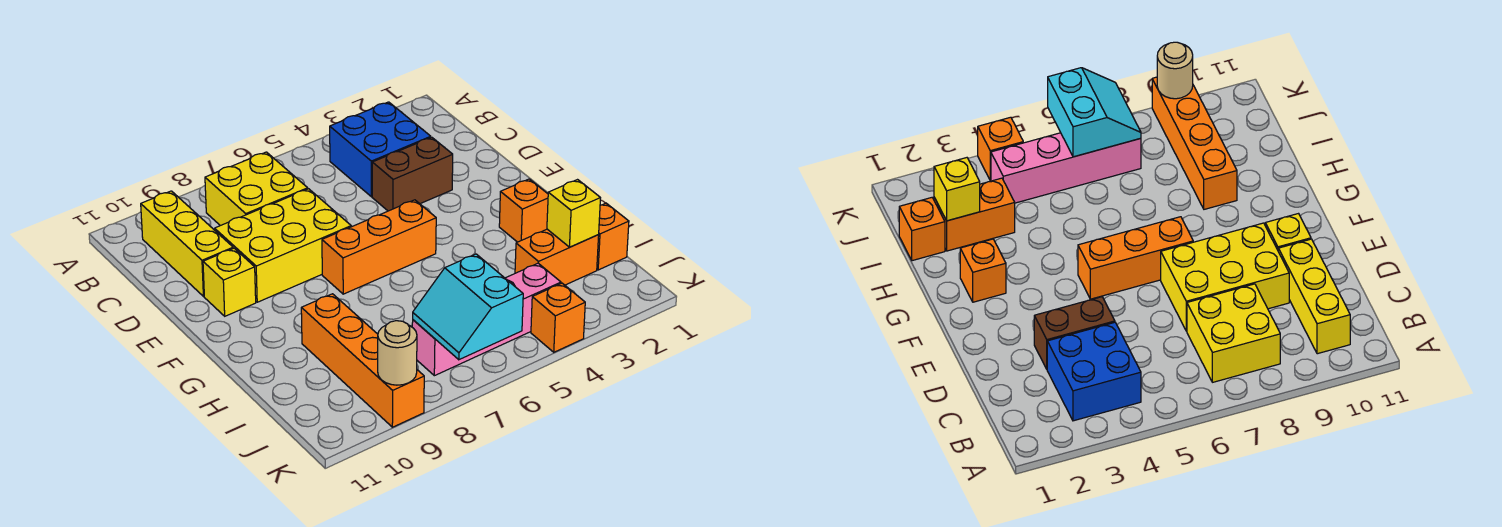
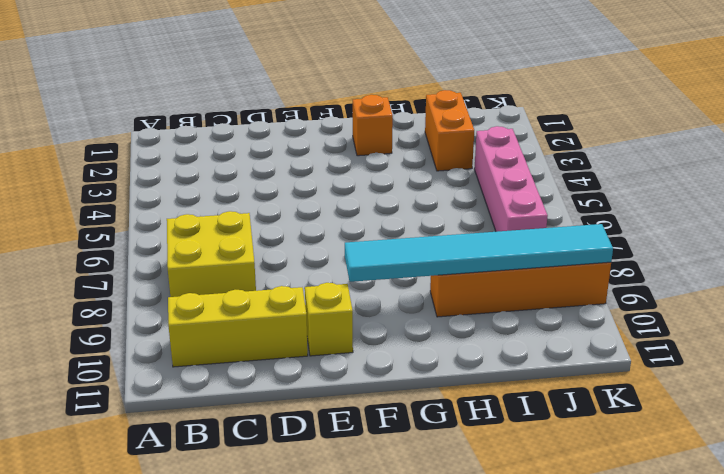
cyan tile F9:K9 level 2 -> tan round brick K9 level 2
none -> blue brick B3:C4 level 1
none -> brown brick D3:D4 level 1
none -> yellow brick D7:E9 level 1

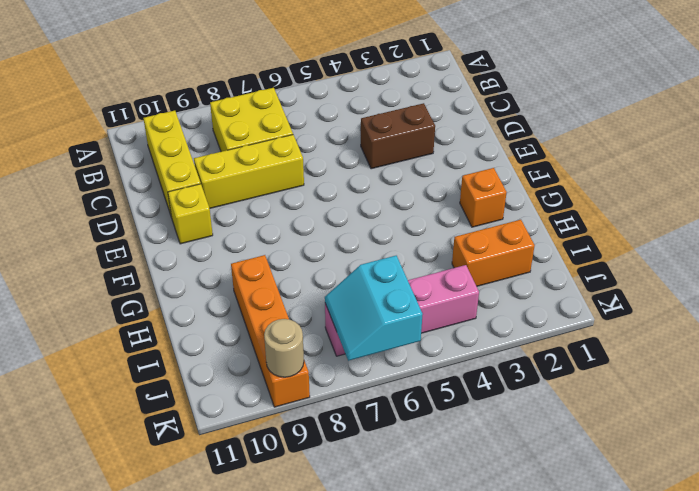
yellow brick D7:D9 level 1 -> yellow brick D7:E9 level 1
none -> blue brick B3:C4 level 1
none -> orange brick F5:F7 level 1
none -> orange brick I1 level 1

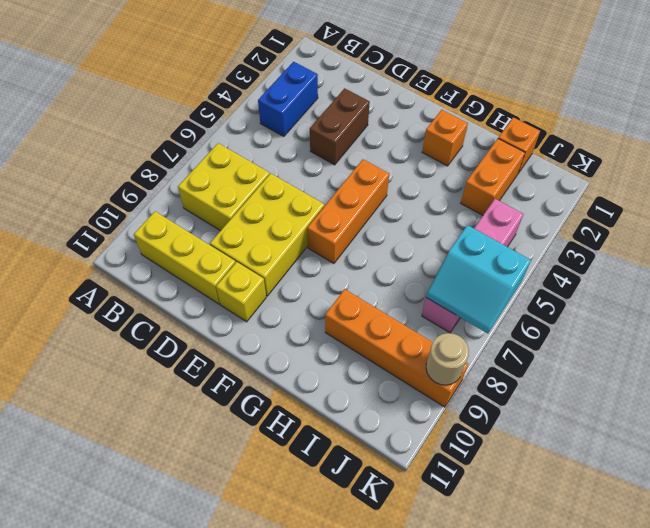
blue brick B3:B4 level 1 -> blue brick B3:C4 level 1
none -> orange brick K4 level 1
none -> yellow brick I2 level 2

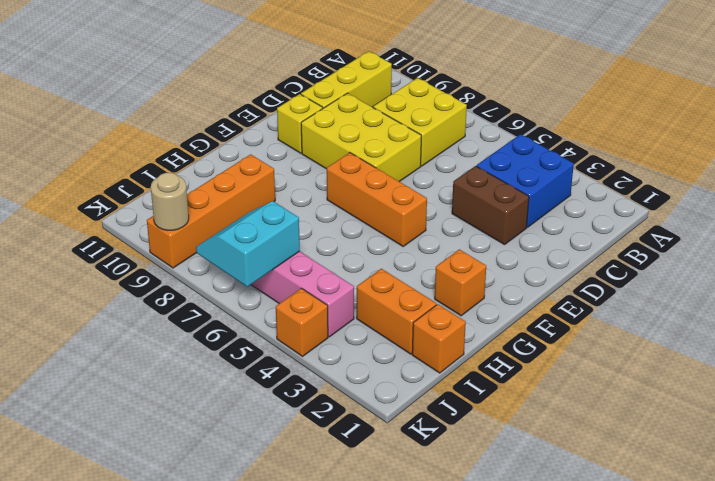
none -> yellow brick I2 level 2

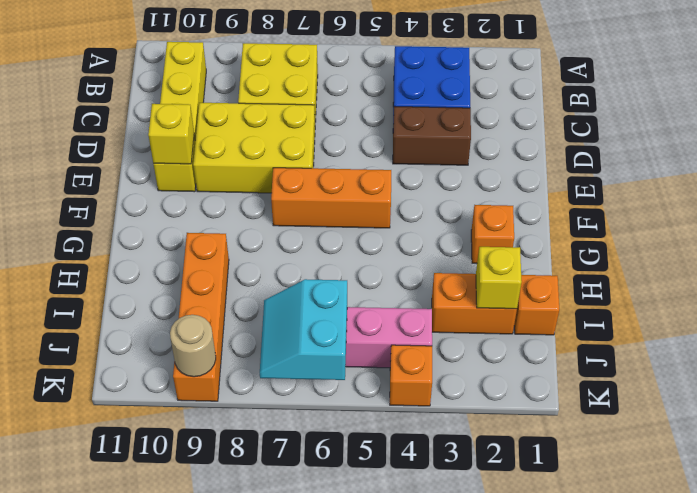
yellow brick E10 level 2 -> none

